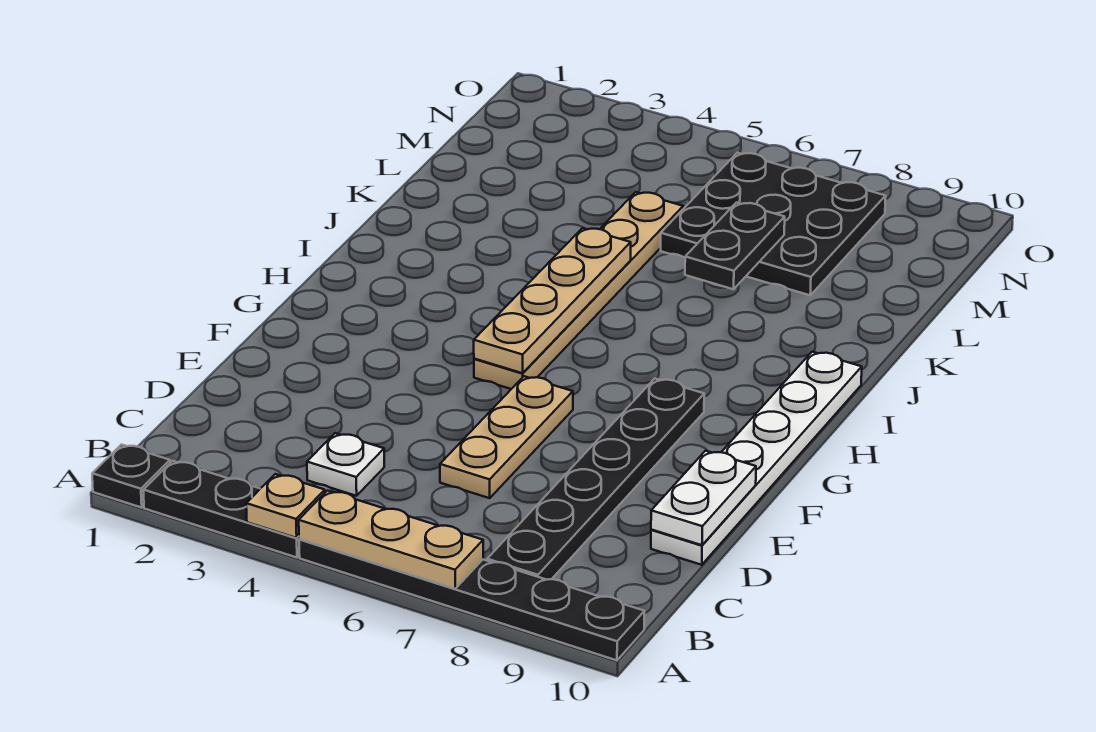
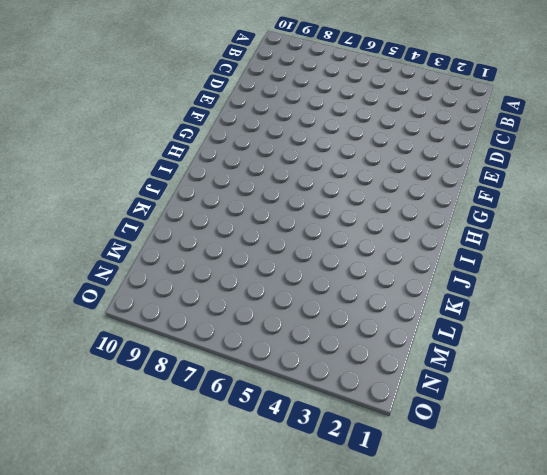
none -> black plate A1 level 1
none -> black plate A2:A4 level 1
none -> black plate A5:A10 level 1

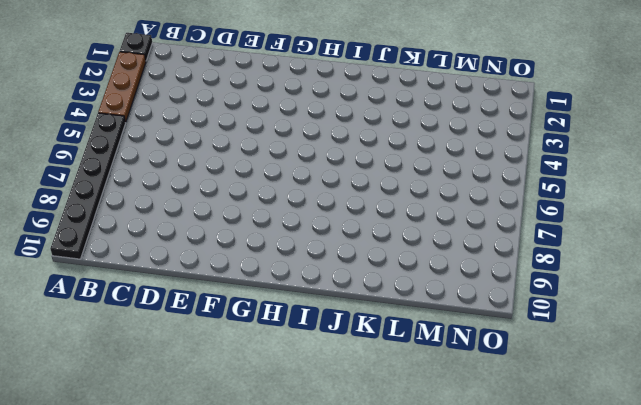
brown plate A2:A4 level 1 -> black plate A2:A4 level 1
none -> black plate B8:G8 level 1
none -> white plate C4 level 1
none -> tan plate D6:F6 level 1

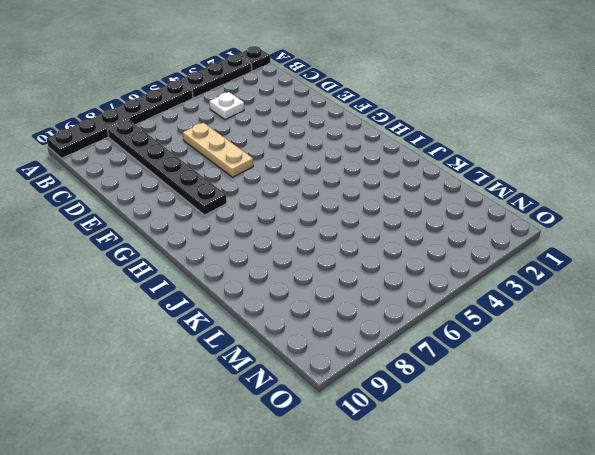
none -> white plate D10:I10 level 1
none -> tan plate G5:L5 level 1
none -> black plate L6:N8 level 1

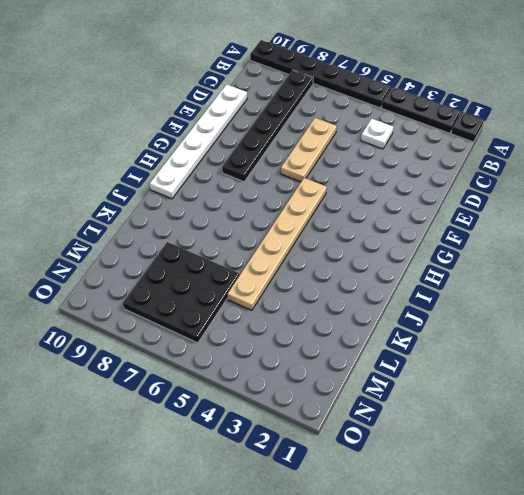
none -> tan plate A4 level 2
none -> tan plate A5:A7 level 2
none -> white plate D10:E10 level 2

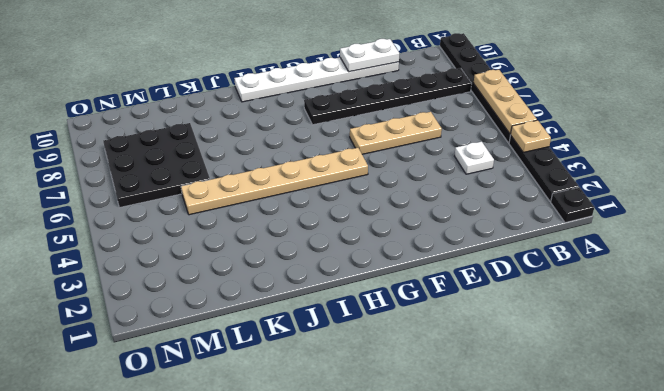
none -> tan plate G5:J5 level 2
none -> black plate K7:L7 level 2

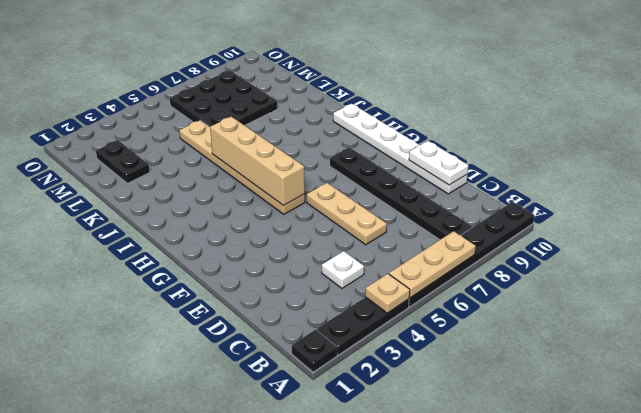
tan brick G5:J5 level 2 -> tan plate G5:J5 level 2
black plate L2:M2 level 1 -> black plate K7:L7 level 2

